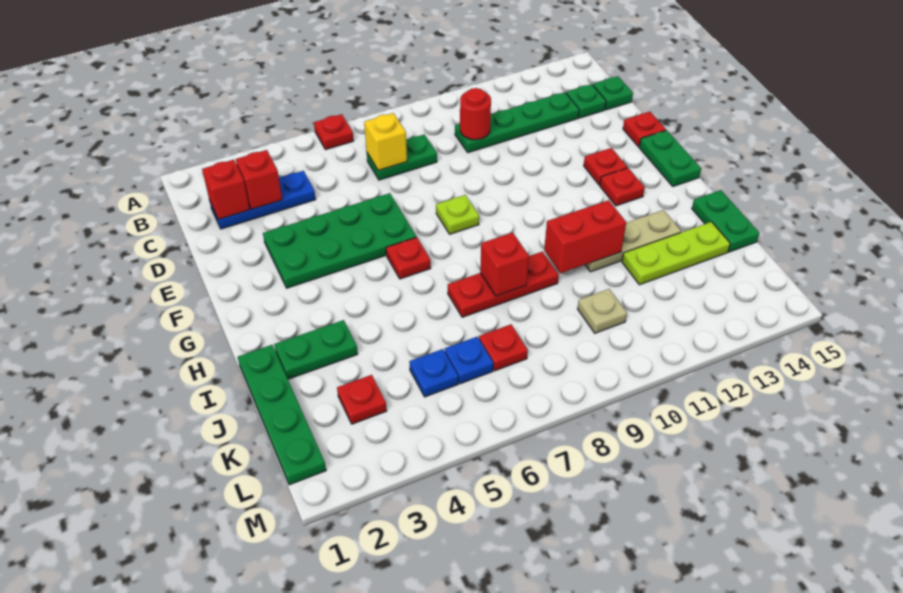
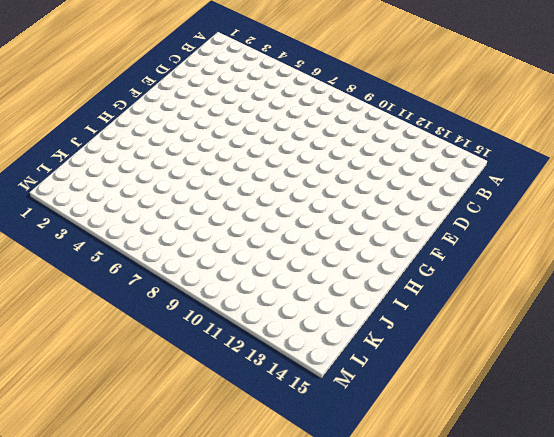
none -> red plate A6 level 1
none -> blue plate C2:C4 level 1
none -> green plate C7:C8 level 1
none -> green plate C10:C13 level 1

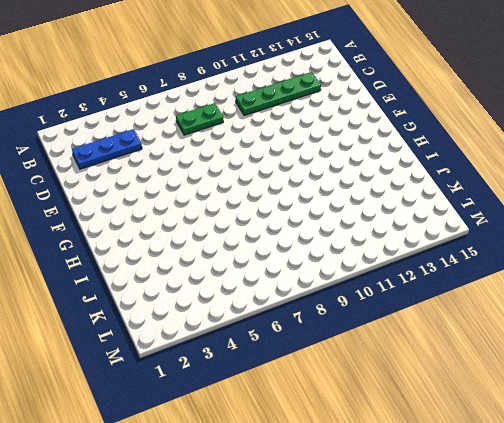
none -> red plate A6 level 1
none -> green plate C14 level 1
none -> green plate C15 level 1
none -> green plate E3:F6 level 1

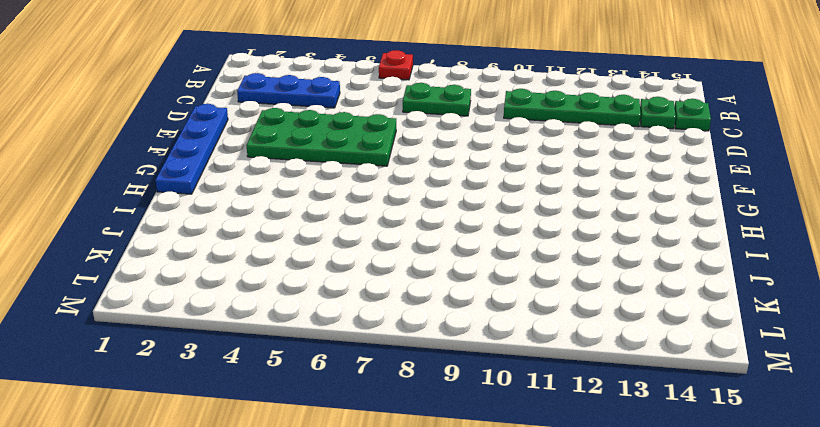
blue plate E1:H1 level 1 -> none
none -> red plate E15 level 1
none -> lime plate F8 level 1
none -> red plate F13 level 1
none -> green plate F15:G15 level 1

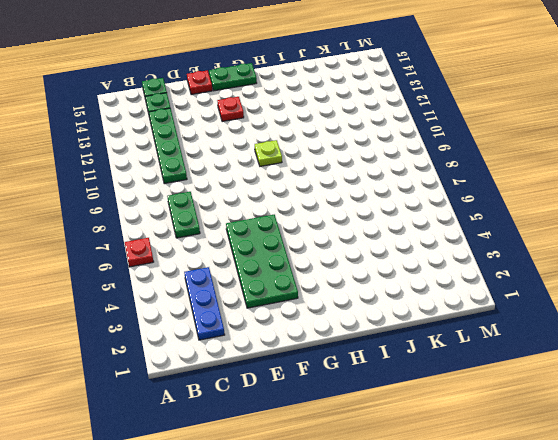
lime plate G10 level 1 -> lime plate F8 level 1
none -> red plate G6 level 1
none -> red plate G13 level 1
none -> green plate I1:L1 level 1
none -> green plate I2:I3 level 1

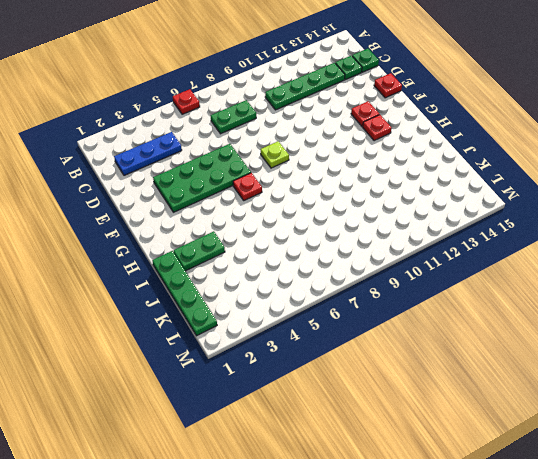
none -> green plate F15:G15 level 1
none -> red plate I7:I9 level 1
none -> tan plate I11:I13 level 1
none -> green plate I15:J15 level 1

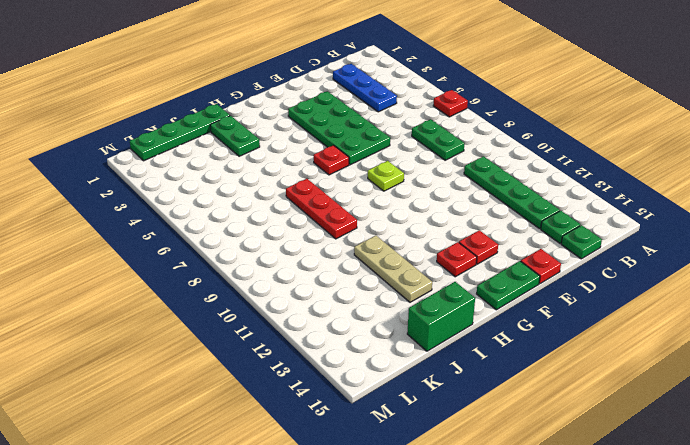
green brick I15:J15 level 1 -> green plate I15:J15 level 1
none -> lime plate J12:J14 level 1
none -> red plate K3 level 1
none -> blue plate K5 level 1
none -> blue plate K6 level 1

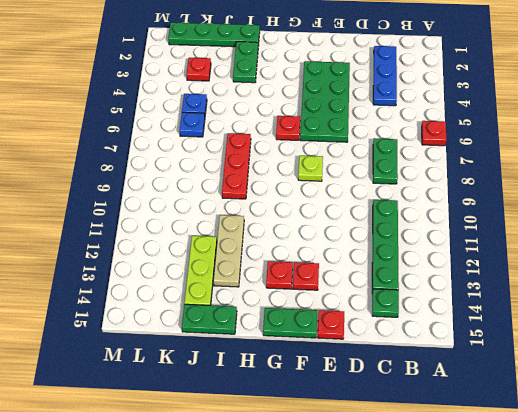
none -> green plate C15 level 1
none -> red plate K7 level 1
none -> tan plate K10 level 1
none -> red brick C2 level 2

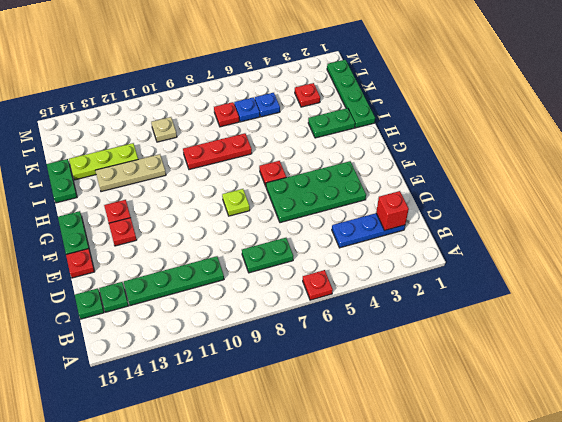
none -> red brick C3 level 2
none -> yellow brick C7 level 2
none -> red round brick C10 level 2
none -> red brick I8 level 2

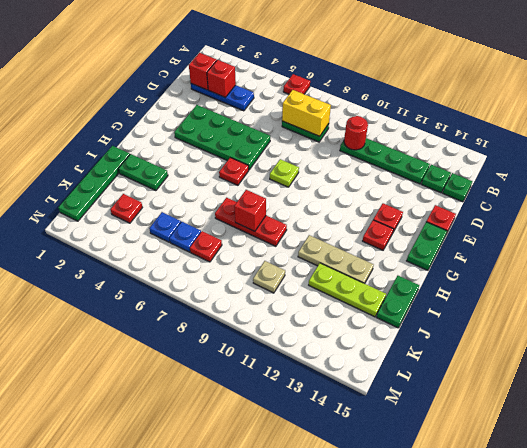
yellow brick C7:C8 level 2 -> yellow brick C7 level 2
none -> red brick I10:I11 level 2

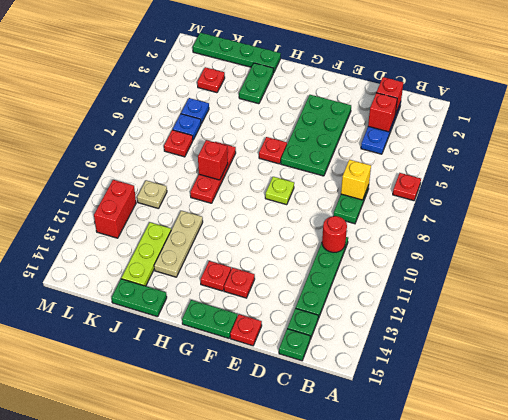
red brick L11:L12 level 1 -> red brick I10:I11 level 2

